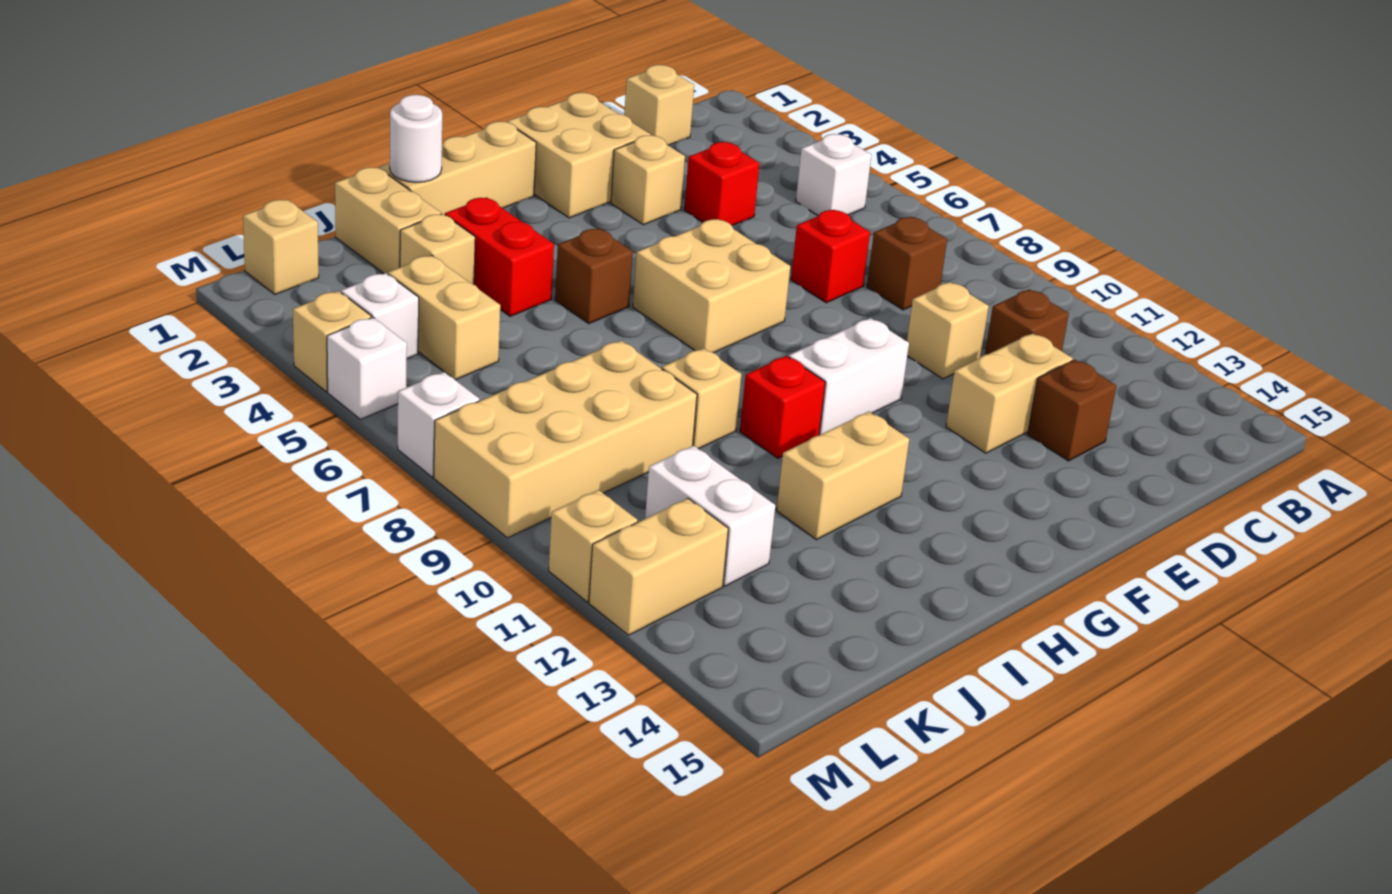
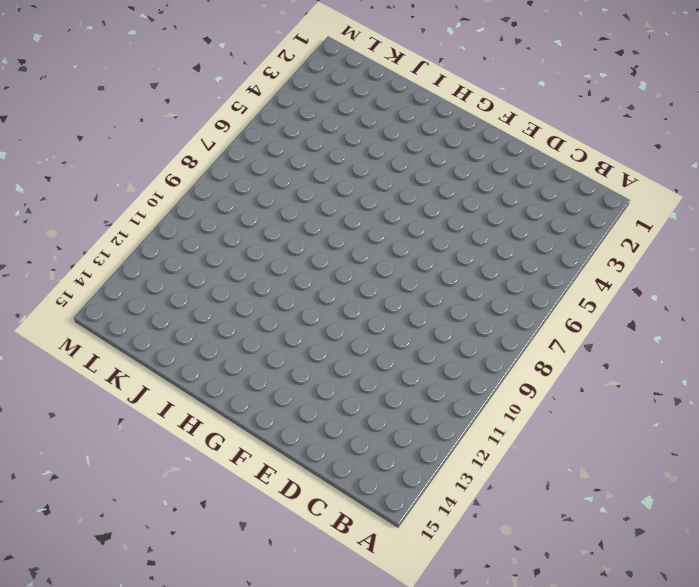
none -> white brick B5 level 1
none -> tan brick C1 level 1
none -> brown brick C8 level 1
none -> brown brick C11 level 1

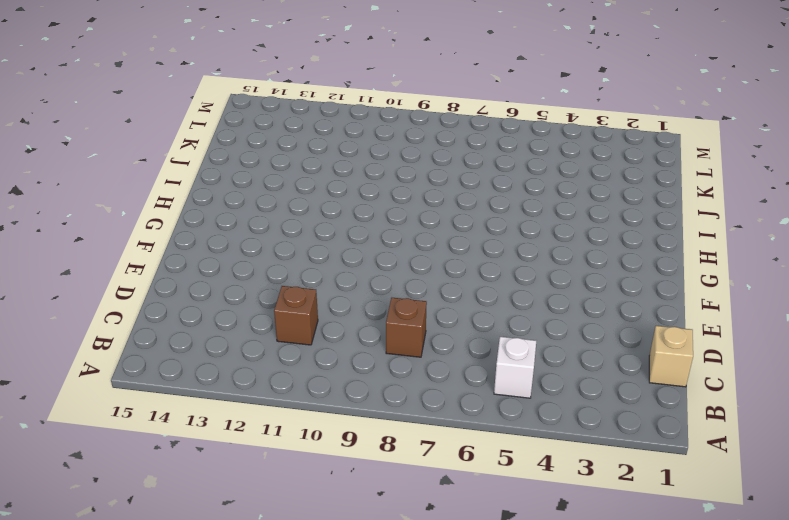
none -> red brick D4 level 1
none -> red brick D7 level 1
none -> tan brick D10 level 1
none -> tan brick D12:E12 level 1

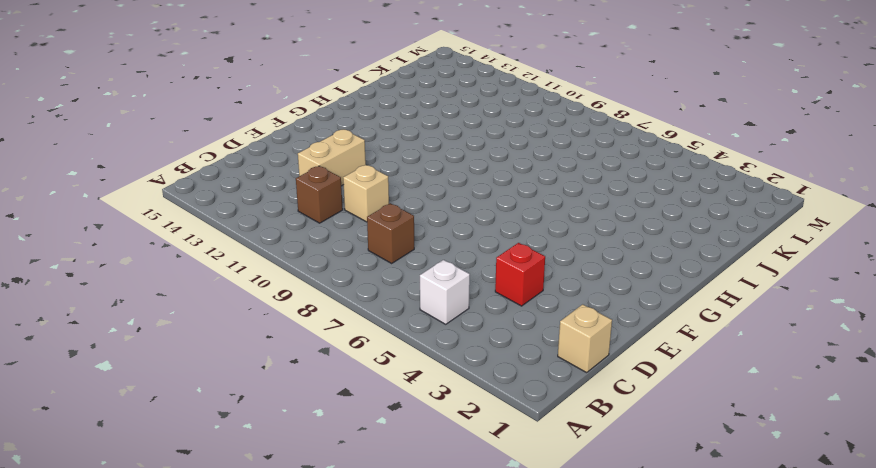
none -> red brick D7 level 1
none -> brown brick D13 level 1
none -> tan brick E1:F2 level 1
none -> tan brick E3 level 1

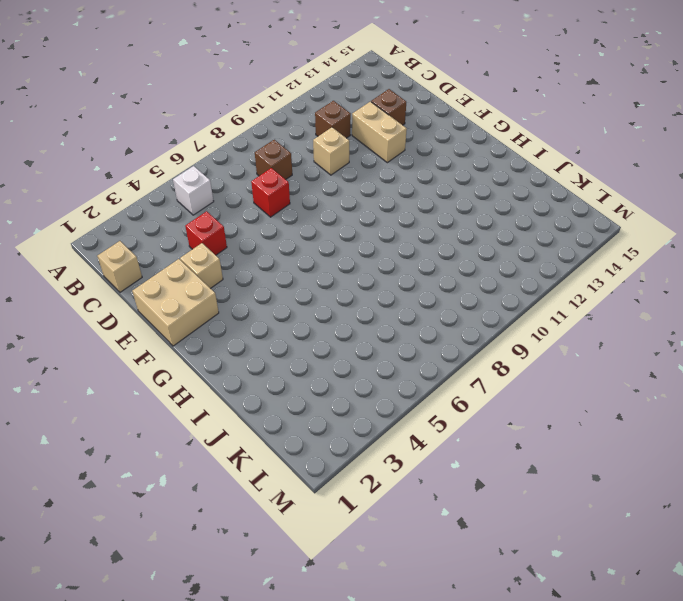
none -> tan brick F6:G7 level 1
none -> white brick F10:G10 level 1
none -> tan brick G1:I1 level 1
none -> brown brick H5 level 1

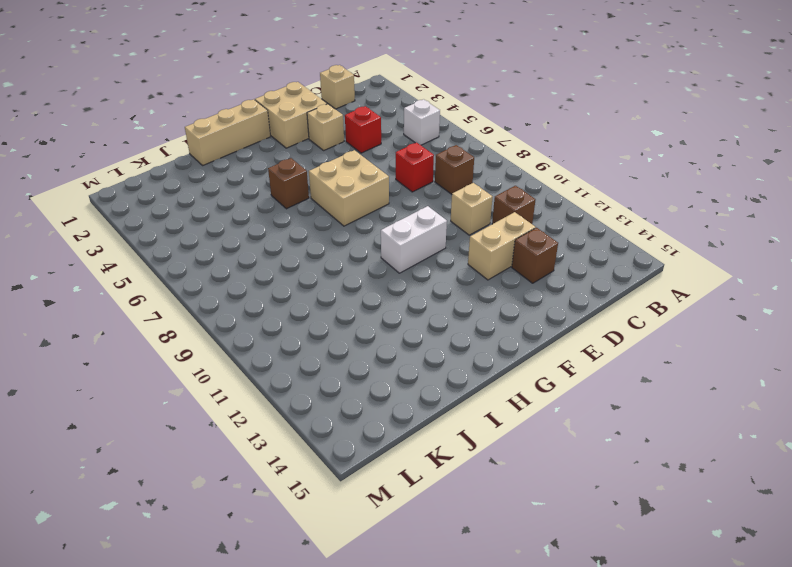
none -> red brick H10 level 1
none -> tan brick H12:I12 level 1
none -> red brick I3:I4 level 1
none -> tan brick I9 level 1

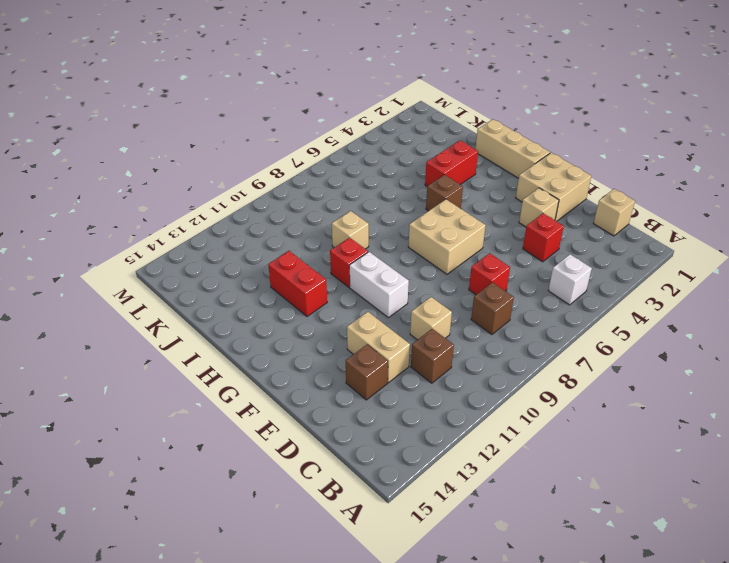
red brick H12:I12 level 1 -> tan brick H12:I12 level 1
none -> tan brick J1:J2 level 1
none -> tan brick J3 level 1
none -> tan brick J8:M9 level 1
none -> tan brick K4:K5 level 1

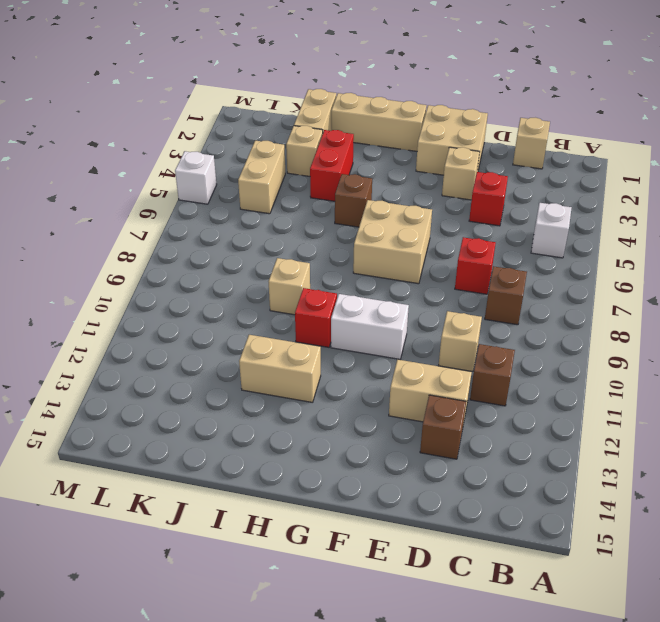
none -> tan brick J8:M9 level 1
none -> white brick K11:K12 level 1
none -> tan brick L1 level 1
none -> white brick L4 level 1

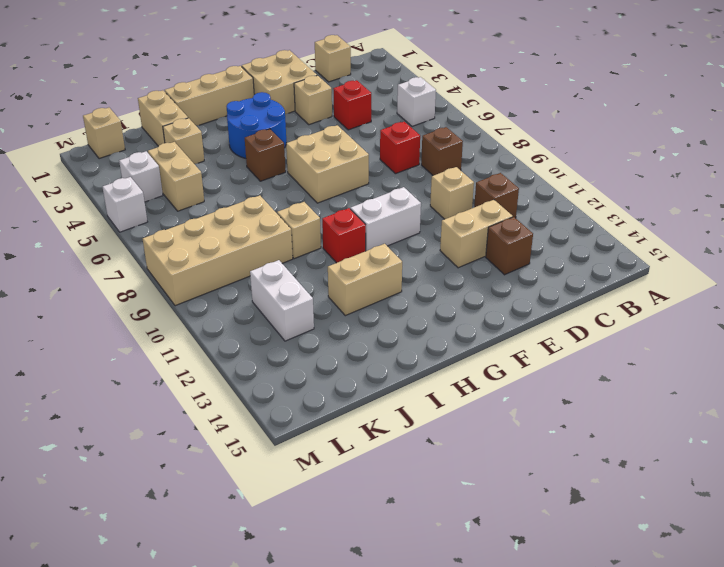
blue round brick G3:H4 level 1 -> none
none -> red brick I3:I4 level 1
none -> tan brick L12:M12 level 1
none -> tan brick M4 level 1
none -> white brick M7 level 1

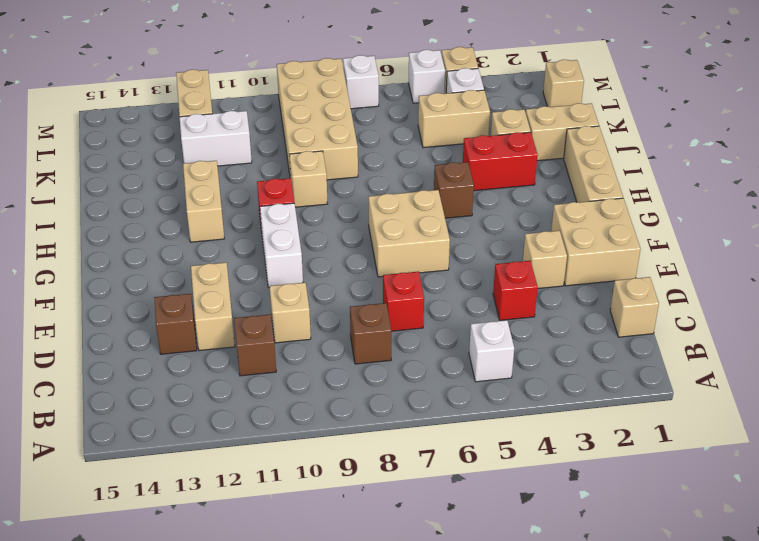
none -> tan brick M11 level 1
none -> white round brick I1 level 2

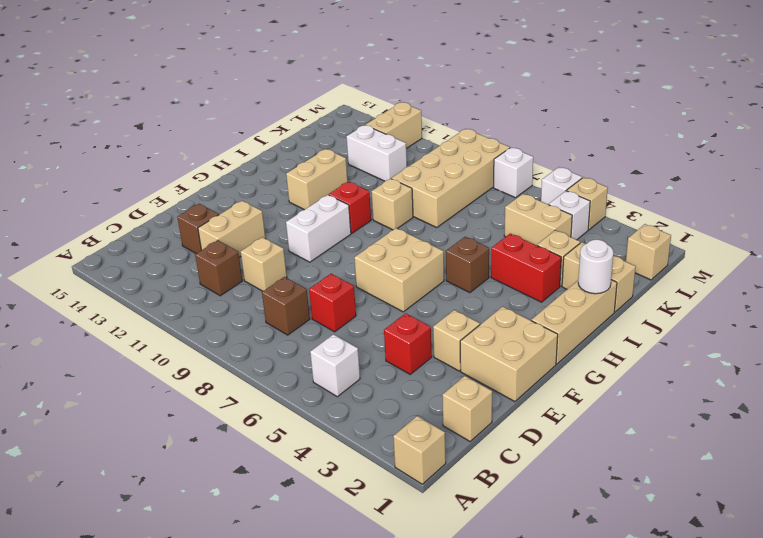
tan brick A1 level 1 -> tan brick M11 level 1

